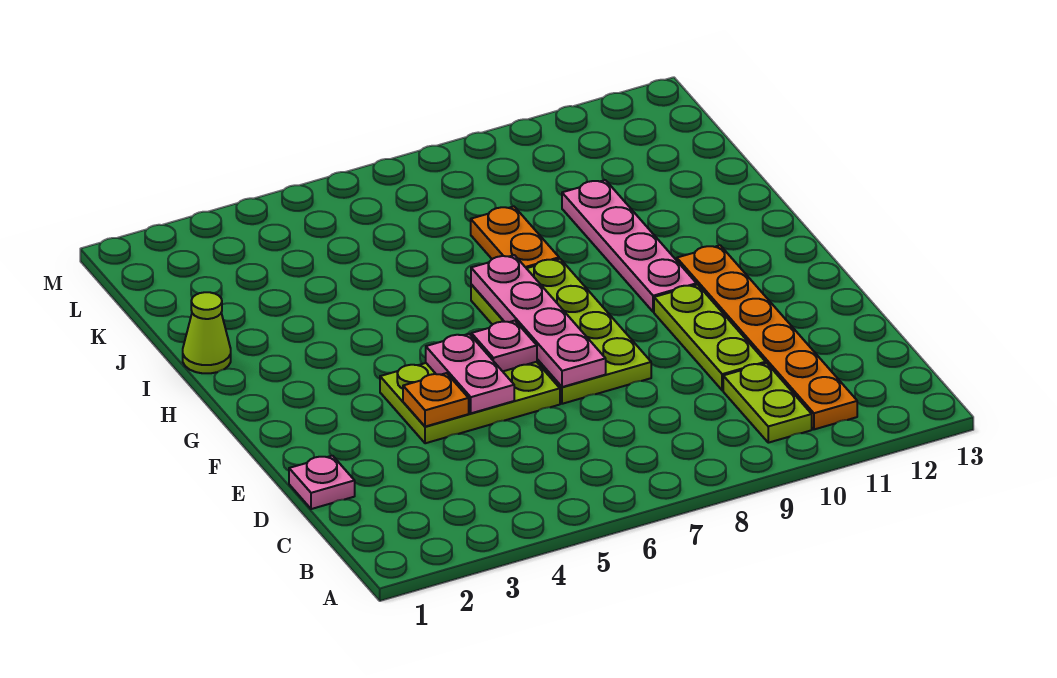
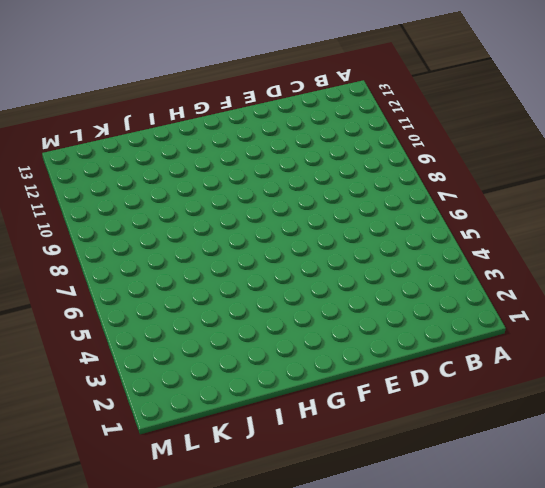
none -> lime plate B10:C10 level 1
none -> orange plate B11:G11 level 1
none -> pink plate D1 level 1

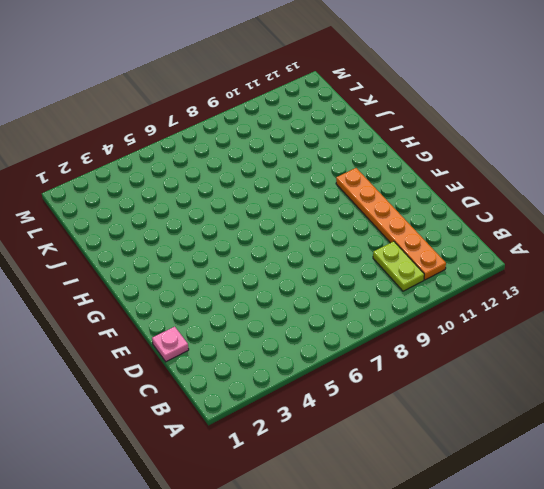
none -> lime plate D10:F10 level 1
none -> lime plate E4:F6 level 1
none -> lime plate E7:H8 level 1

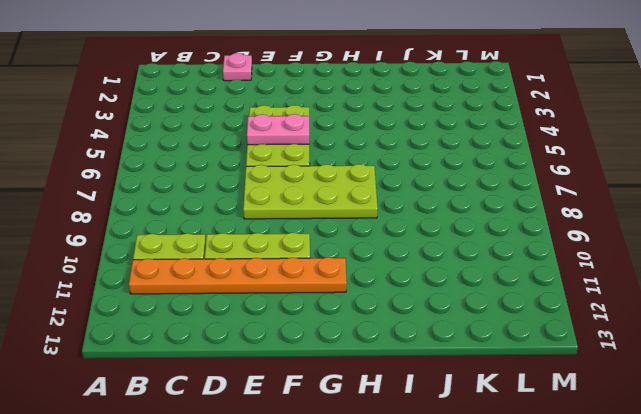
none -> pink plate G10:J10 level 1
none -> lime cone I1 level 1
none -> orange plate I8:J8 level 1

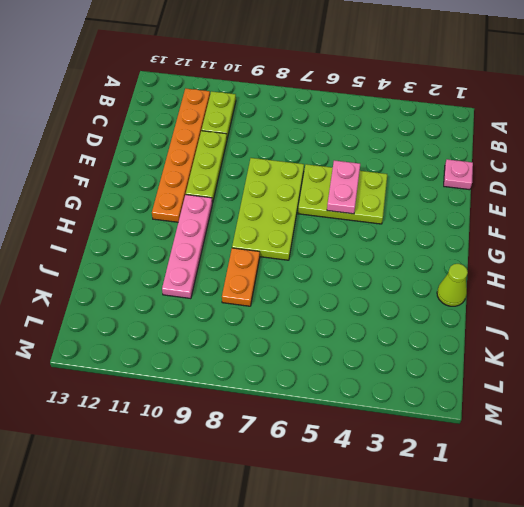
none -> orange plate E4 level 2
none -> pink plate E7:H7 level 2
none -> pink plate F6 level 2

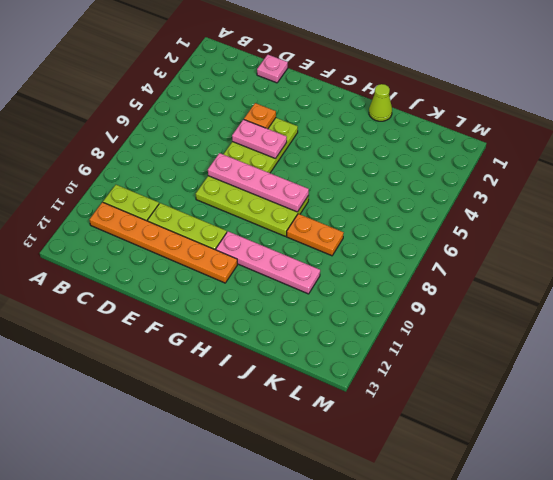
none -> pink plate F6 level 2

